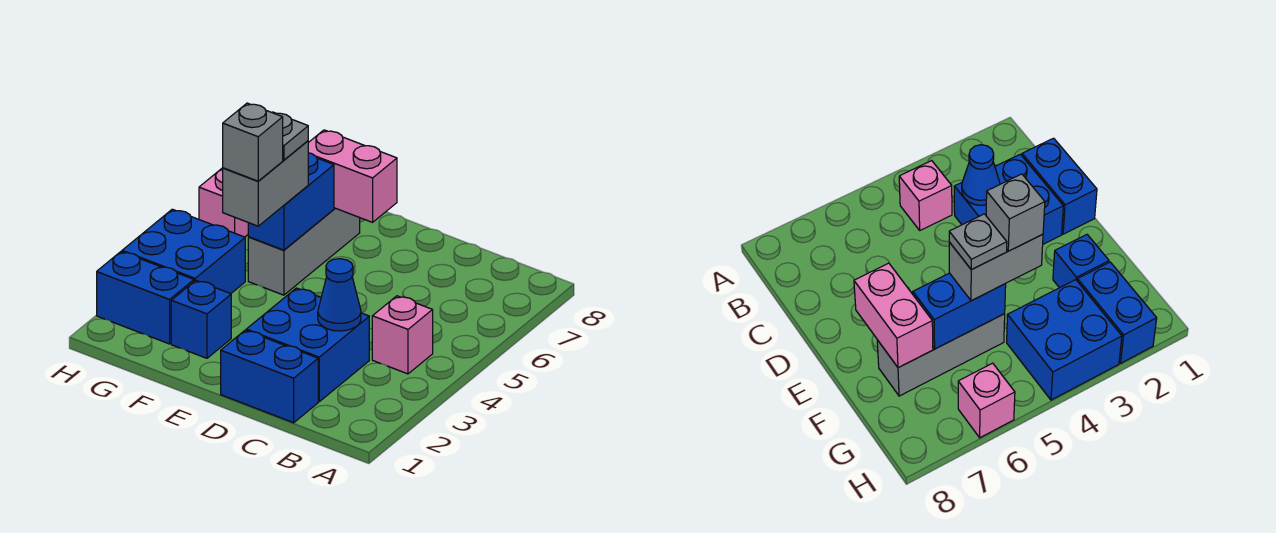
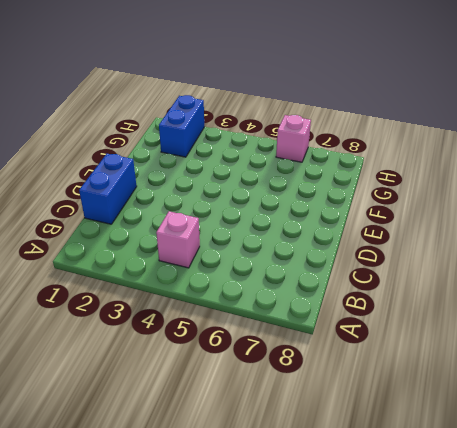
none -> blue brick C2:D3 level 1
none -> blue brick F2 level 1
none -> grey brick F5:F7 level 1

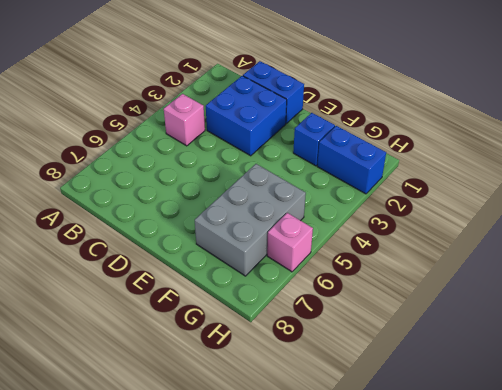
grey brick F5:G7 level 1 -> grey brick F5:F7 level 1
none -> blue brick G3:H4 level 1
none -> blue cone C3 level 2
none -> pink brick E7:F7 level 2

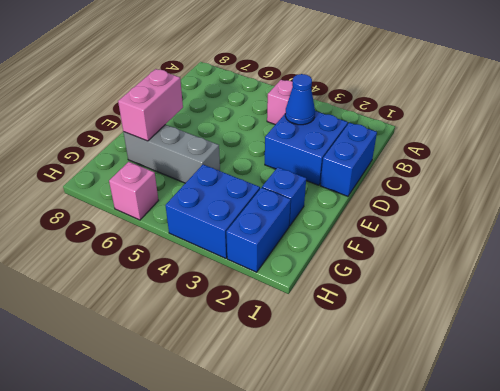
none -> blue brick F5:F6 level 2
none -> grey brick F4:F5 level 3
none -> grey brick F4 level 4

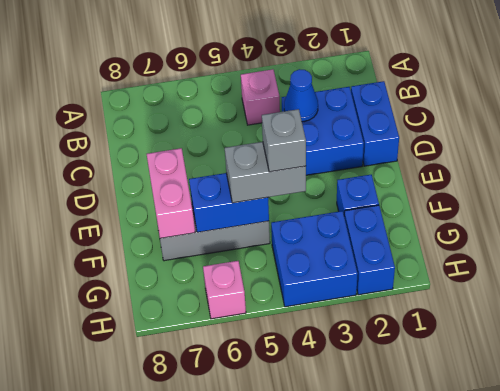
none -> grey plate F5 level 4

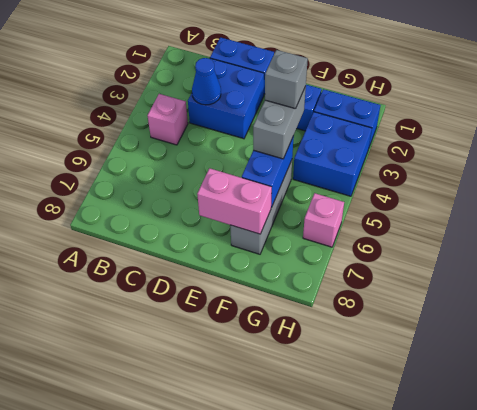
none -> grey plate F5 level 4

